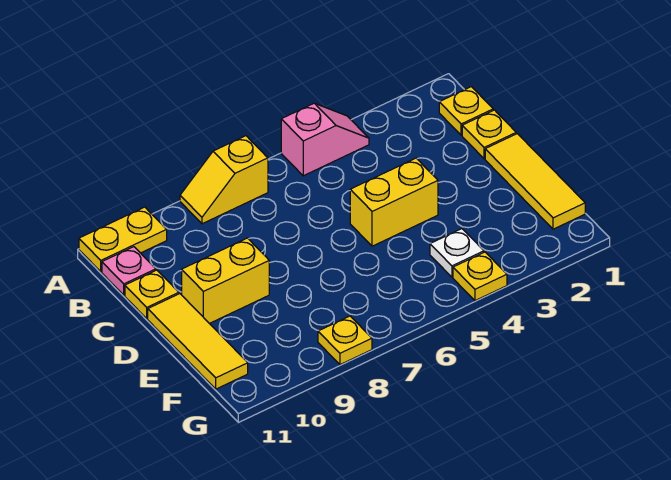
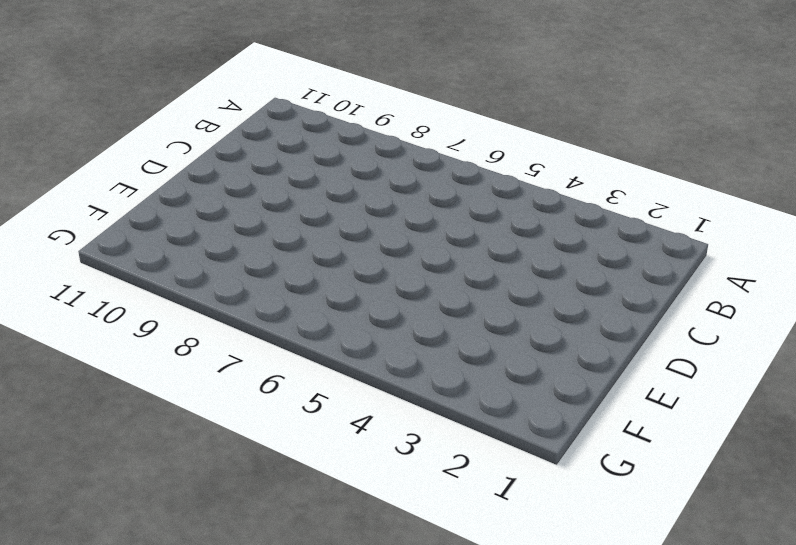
none -> pink slope A4:A5 level 1 top 5
none -> yellow slope A7:A8 level 1 top 7
none -> yellow plate A10:A11 level 1

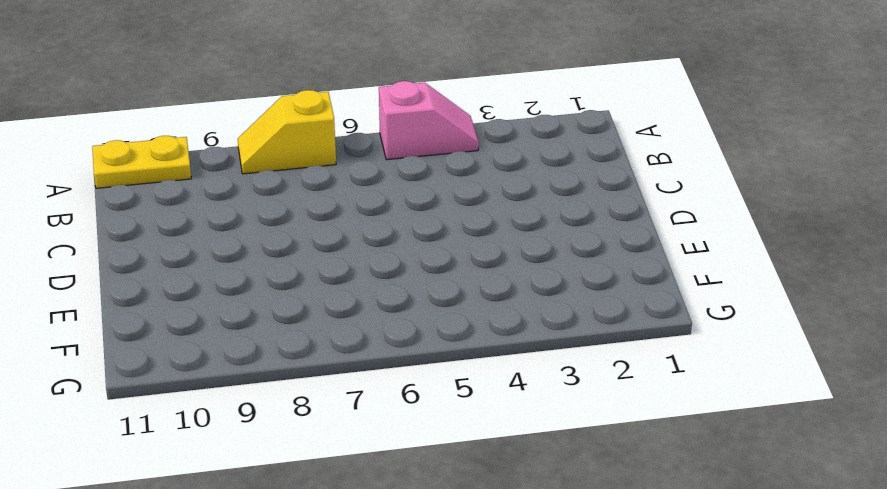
none -> yellow plate B1 level 1
none -> pink plate B11 level 1
none -> yellow plate C1 level 1

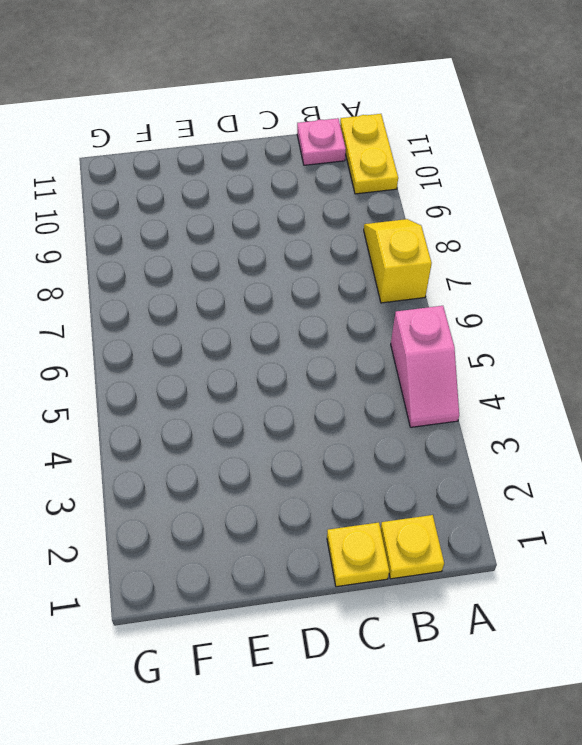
none -> yellow plate C11 level 1
none -> yellow tile D1:F1 level 1
none -> yellow brick D4:D5 level 1

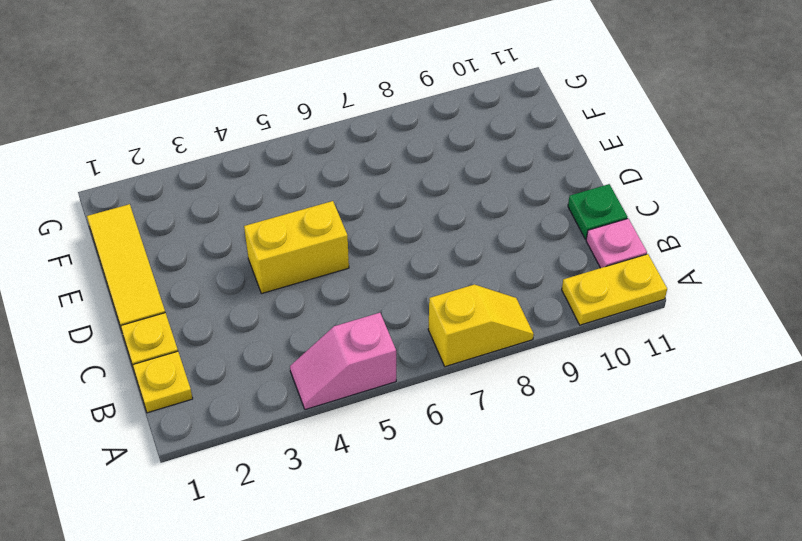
green plate C11 level 1 -> yellow plate C11 level 1
none -> yellow brick D9:D10 level 1
none -> yellow tile D11:F11 level 1
none -> white plate F4 level 1

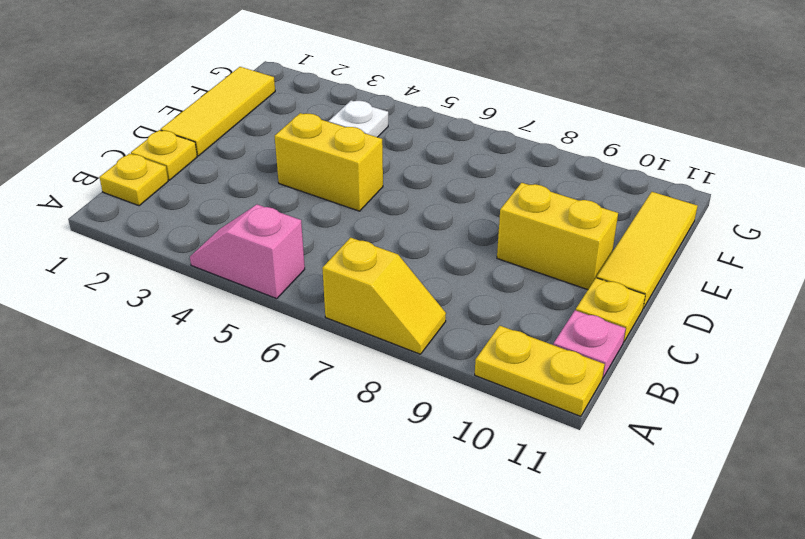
none -> yellow plate G4 level 1
none -> yellow plate G8 level 1

